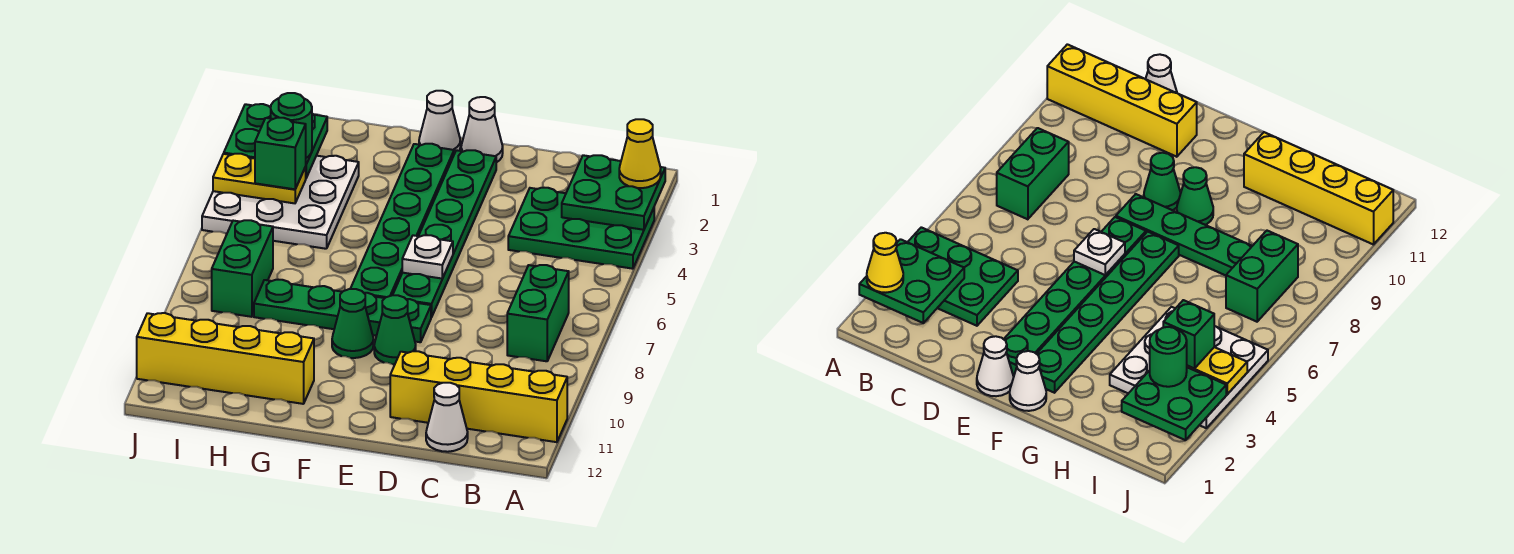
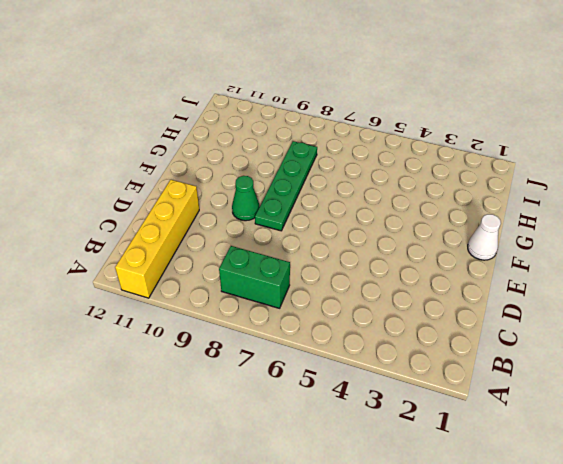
none -> green plate A3:C4 level 1
none -> white cone C12 level 1
none -> white cone E1 level 1

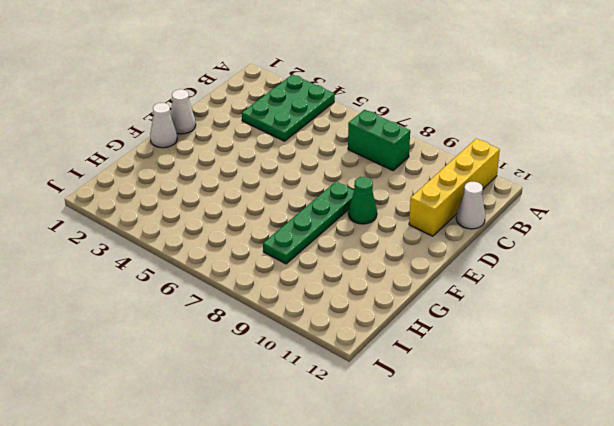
none -> green plate E2:E7 level 1
none -> green plate F2:F7 level 1
none -> green cone F9 level 1

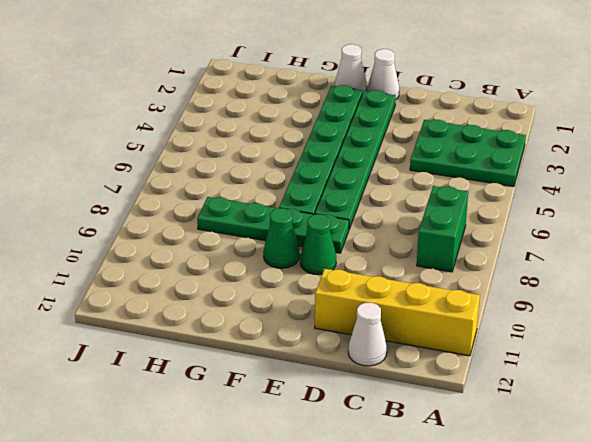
none -> yellow brick G11:J11 level 1
none -> white plate H3:J5 level 1
none -> green brick I7:I8 level 1

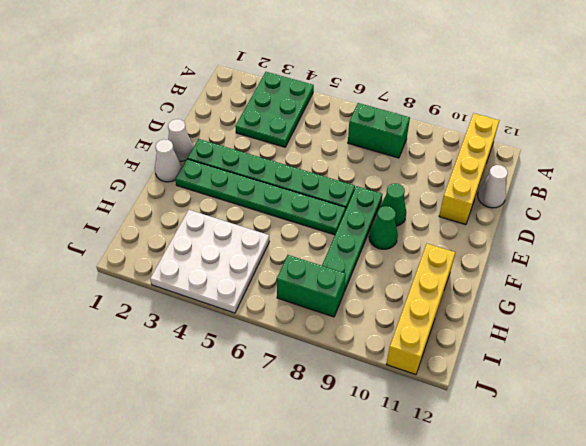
none -> green plate A2:B3 level 2
none -> white plate E6 level 2
none -> green plate I2:J3 level 2

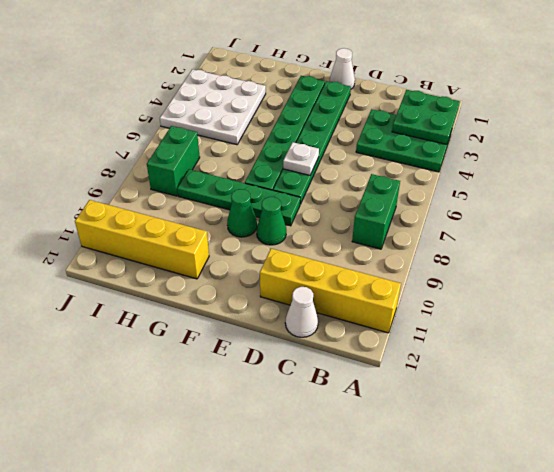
none -> white cone F1 level 1
none -> green plate I2:J3 level 2
none -> yellow plate I4:J4 level 2

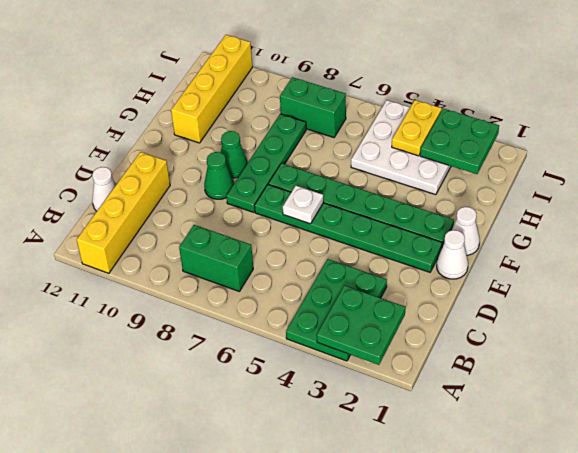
none -> yellow cone A2 level 3
none -> green round brick I3 level 3
none -> green brick I4 level 3

